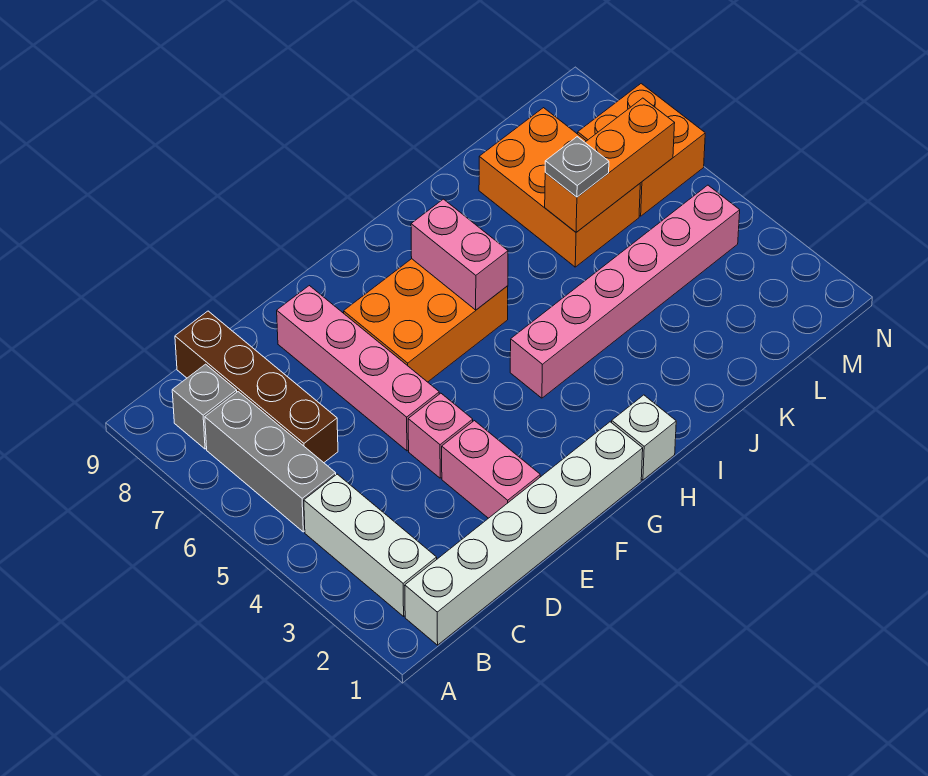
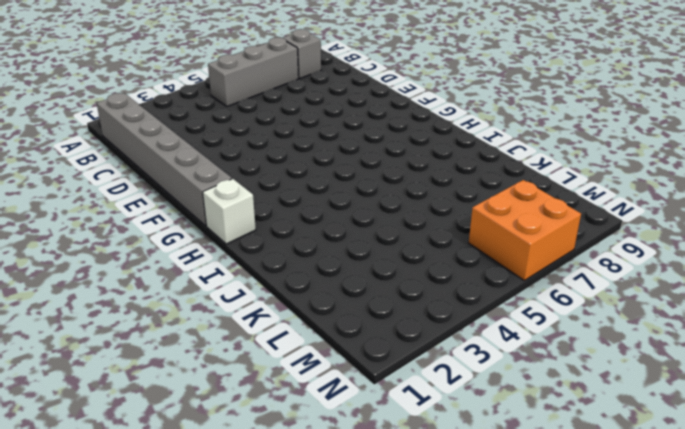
grey brick B1:G1 level 1 -> white brick B1:G1 level 1
none -> white brick B2:B4 level 1
none -> brown brick C6:C9 level 1
none -> pink brick E2:E3 level 1

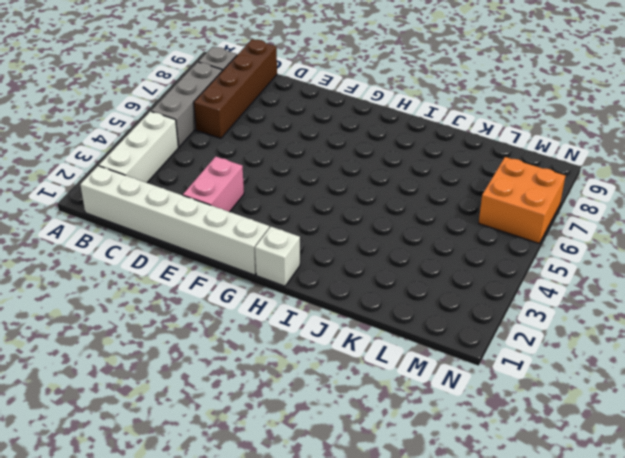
none -> pink brick E4 level 1
none -> pink brick E5:E8 level 1
none -> orange brick F6:H7 level 1

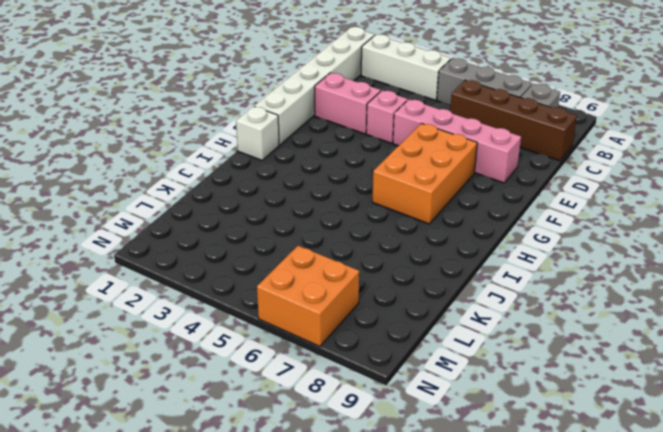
none -> pink brick H4:M4 level 1
none -> orange brick K6:L8 level 1
none -> pink brick H6:H7 level 2

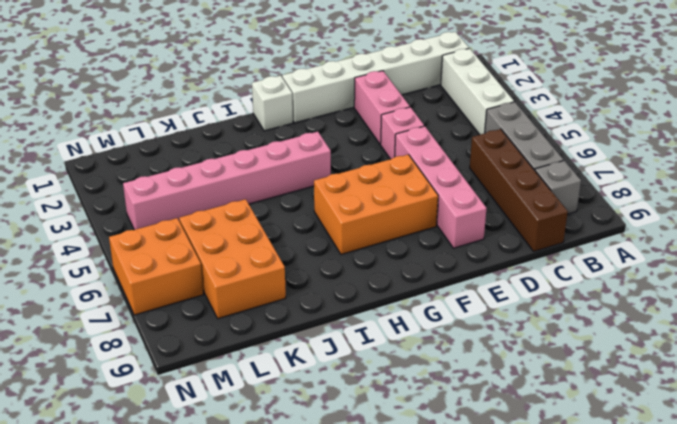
none -> pink brick H6:H7 level 2
none -> orange brick K6:M6 level 2
none -> grey plate K6 level 3

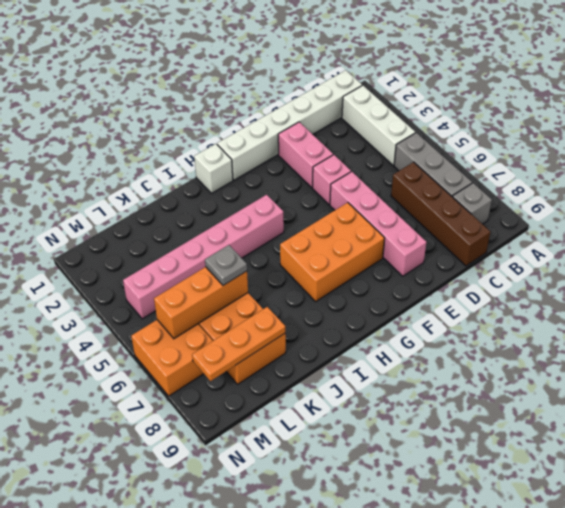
orange plate K8:M8 level 2 -> none
none -> pink brick H6:H7 level 2

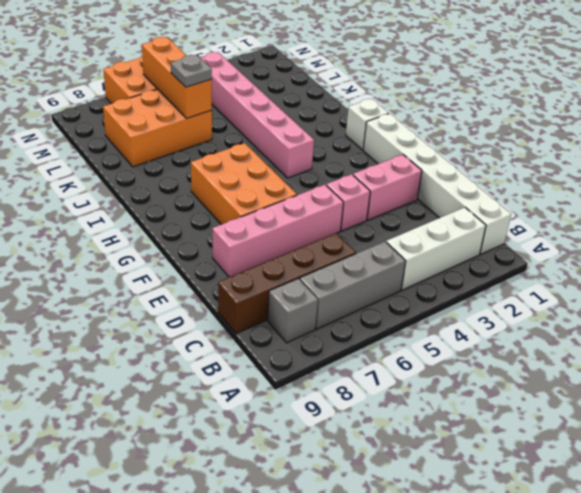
none -> pink brick H6:H7 level 2

